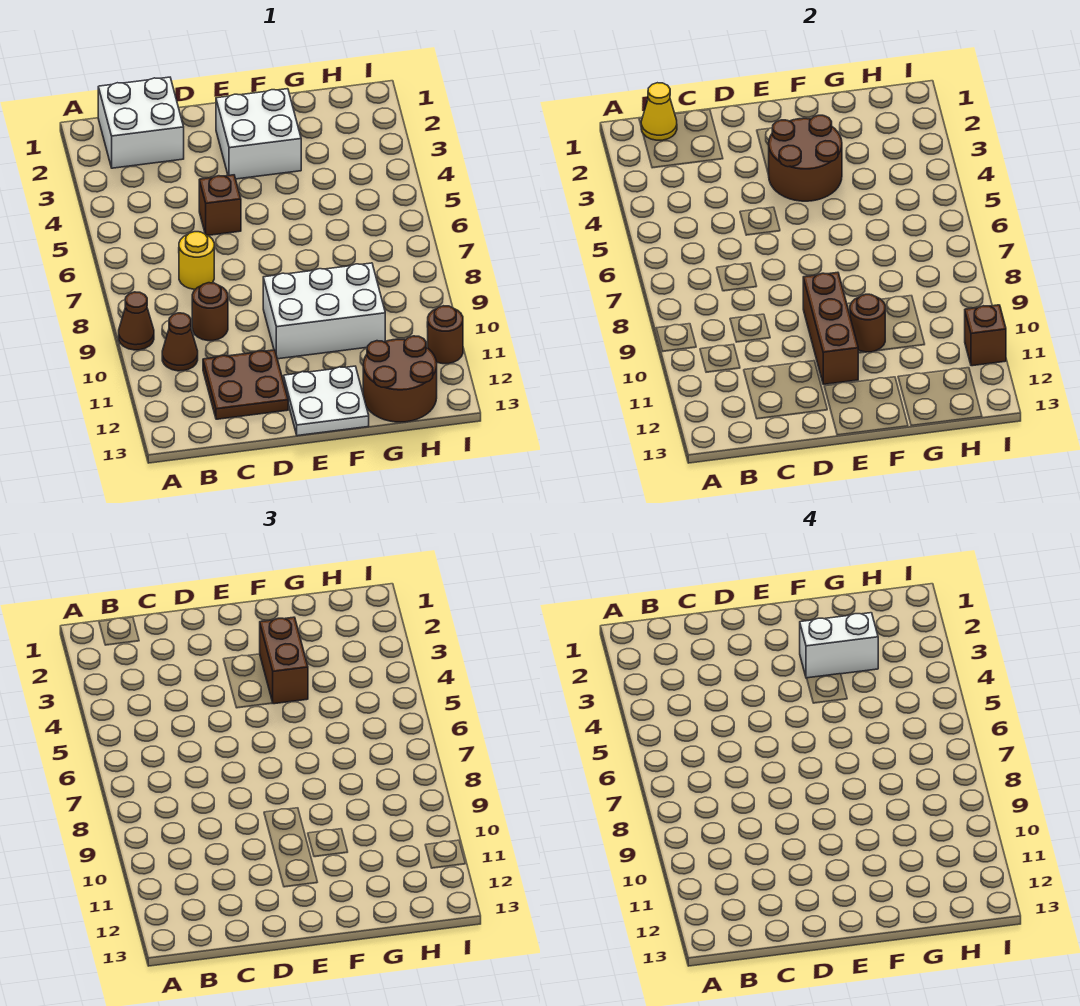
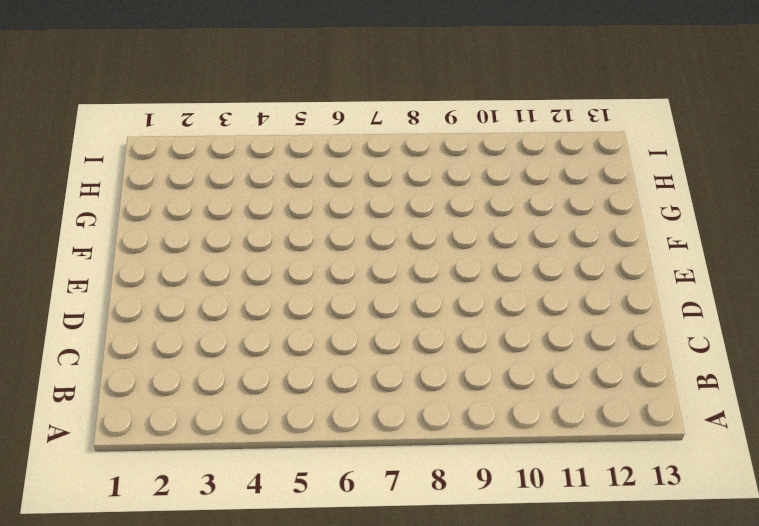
none -> brown cone A9 level 1
none -> white brick B1:C2 level 1
none -> brown cone B10 level 1

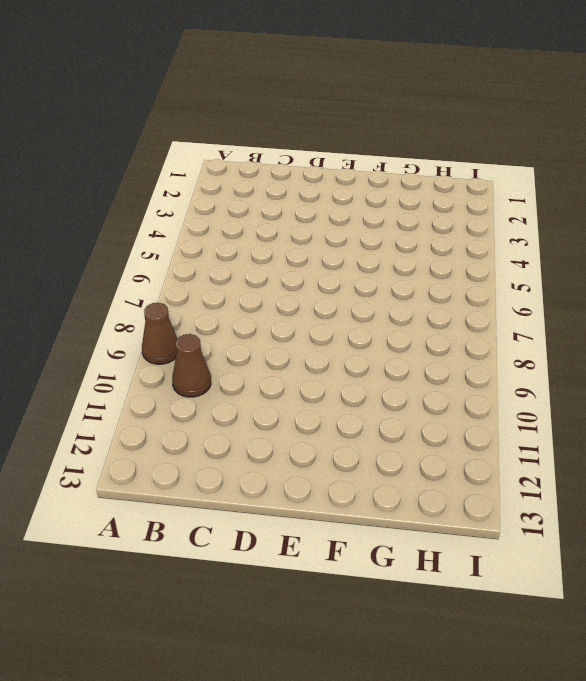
none -> white brick B1:C2 level 1
none -> yellow round brick C7 level 1
none -> brown round brick C9 level 1

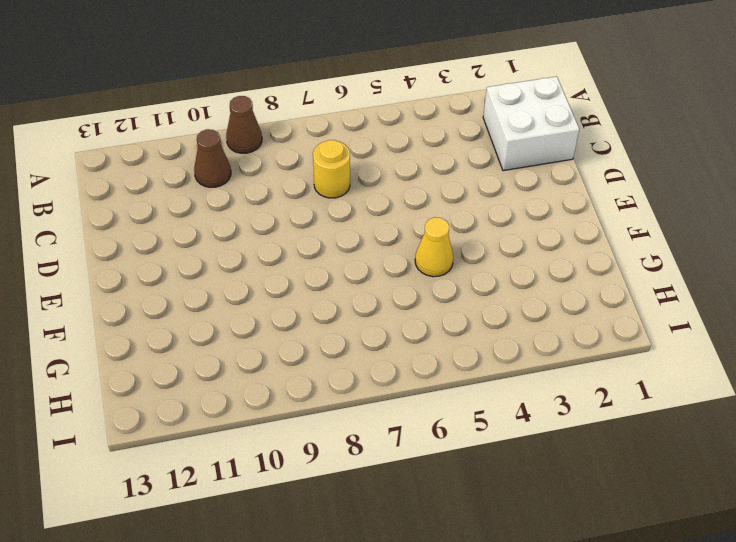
yellow cone F5 level 1 -> yellow cone B1 level 2
none -> brown round brick C9 level 1
none -> brown plate C11:D12 level 1
none -> brown brick D5 level 1

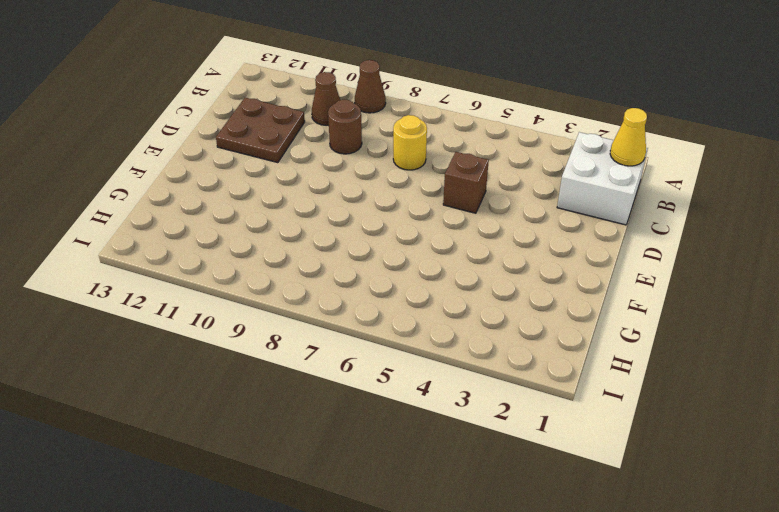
none -> white brick E2:F3 level 1
none -> white brick E9:G10 level 1
none -> white plate E12:F13 level 1

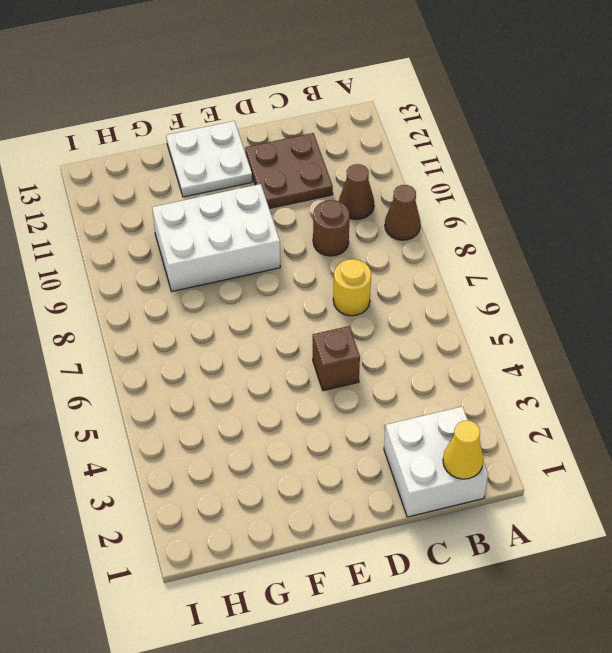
none -> white brick E2:F3 level 1
none -> brown round brick G12:H13 level 1
none -> brown round brick I11 level 1

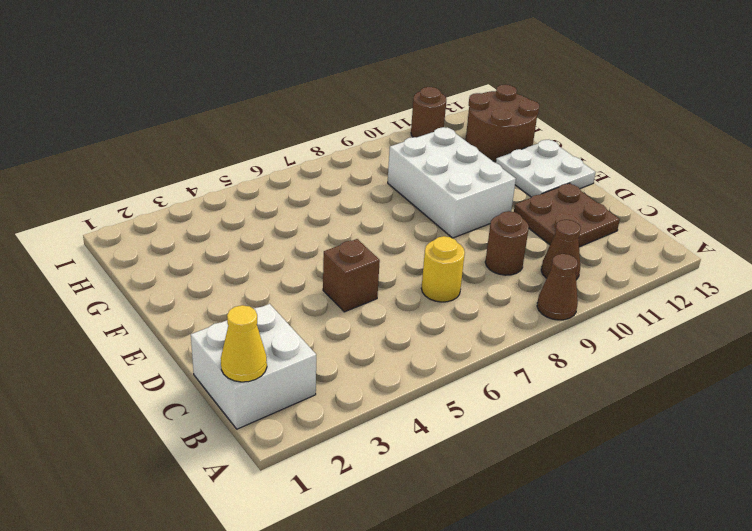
none -> white brick E2:F3 level 1
none -> brown round brick E3:F4 level 2
none -> brown brick E9:E11 level 2

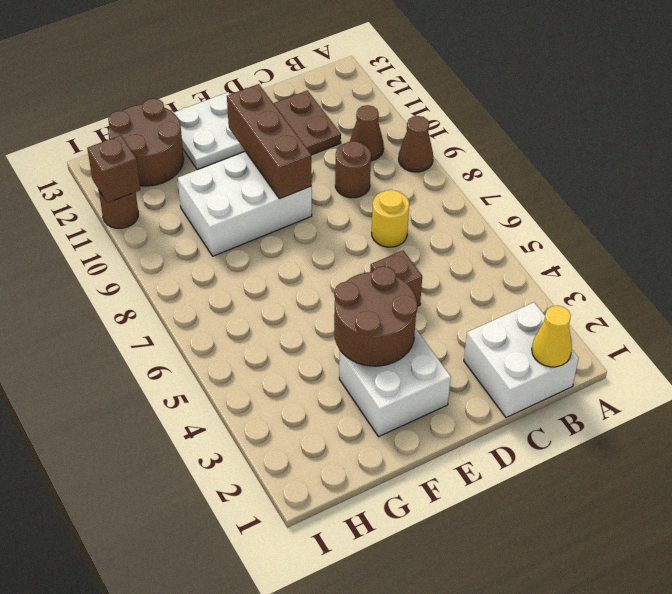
none -> brown round brick F10 level 2
none -> brown brick F3:F4 level 3
none -> white brick F3:G3 level 4

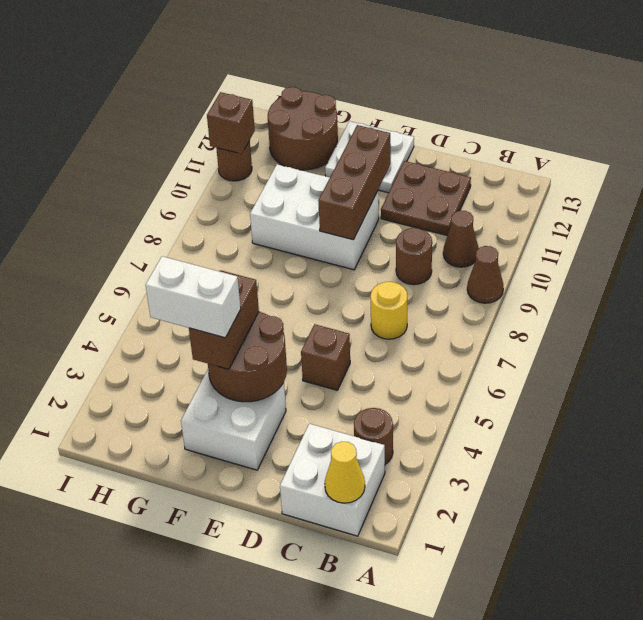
brown round brick B3 level 1 -> brown round brick F10 level 2

